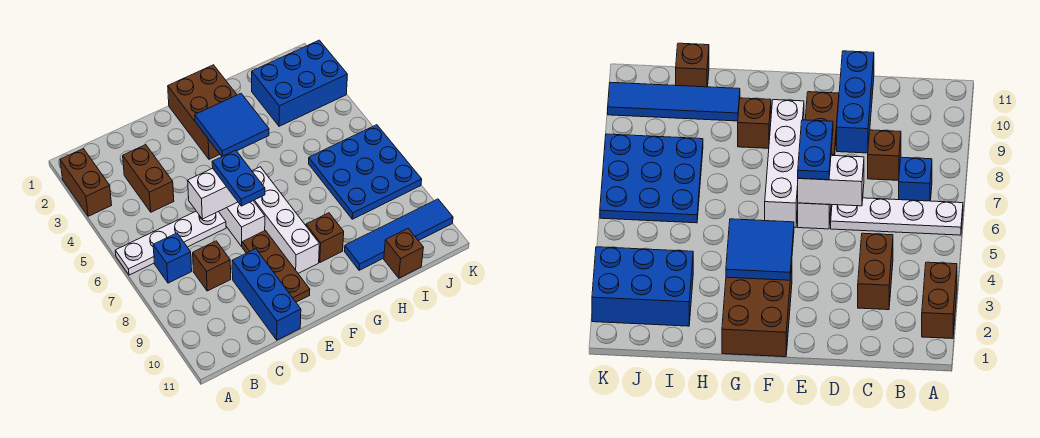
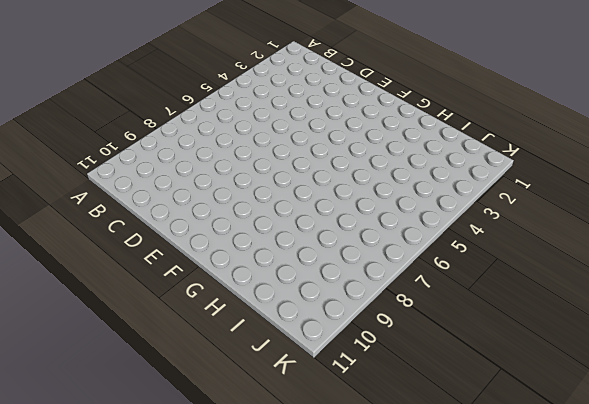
none -> brown brick A2:A3 level 1
none -> white plate A6:D6 level 1
none -> blue brick B7 level 1

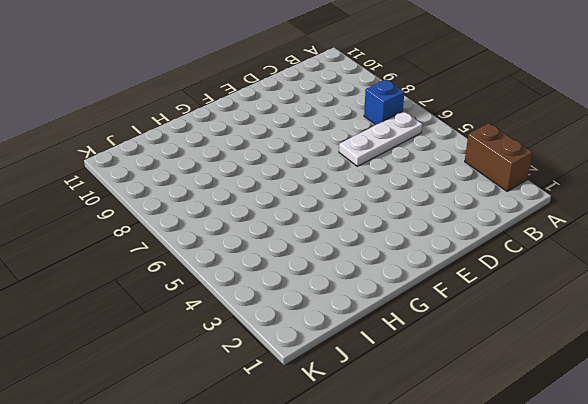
white plate B6:D6 level 1 -> white plate A6:D6 level 1
none -> brown brick C3:C4 level 1
none -> brown brick C8 level 1
none -> blue brick D9:D11 level 1

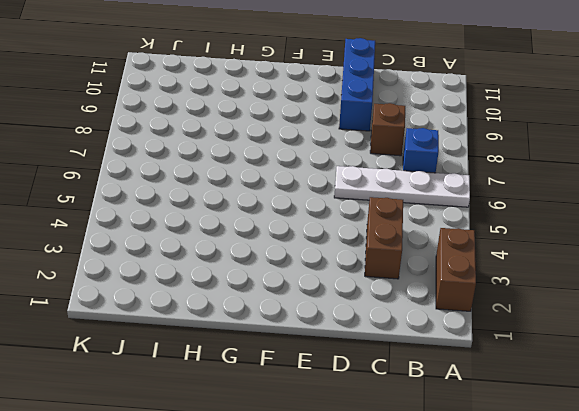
none -> white brick E6:E7 level 1
none -> brown plate E8:E10 level 1
none -> brown brick F1:G3 level 1

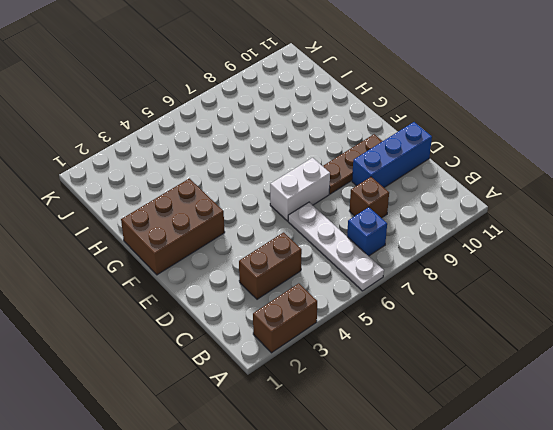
none -> white brick F6:F9 level 1
none -> brown brick G9 level 1
none -> blue tile H10:K10 level 1

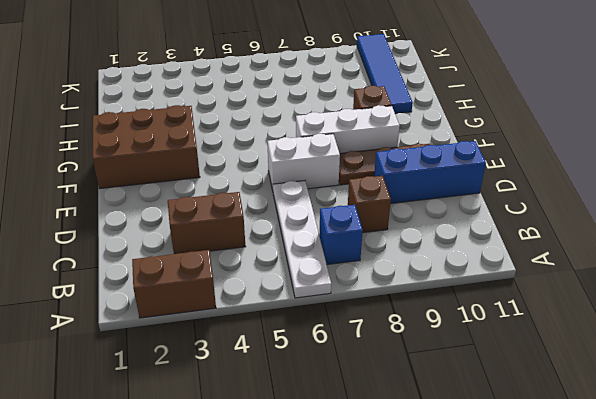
white brick F7:F9 level 1 -> white brick F6:F9 level 1
none -> blue brick I2:K3 level 1
none -> blue plate I6:K8 level 1
none -> brown brick I11 level 1

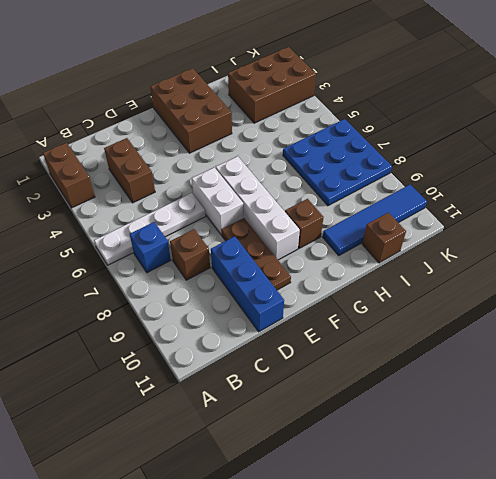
brown brick I2:K3 level 1 -> blue brick I2:K3 level 1
none -> white brick D6:E6 level 2
none -> blue tile F3:G4 level 2
none -> blue plate E6:E7 level 3

